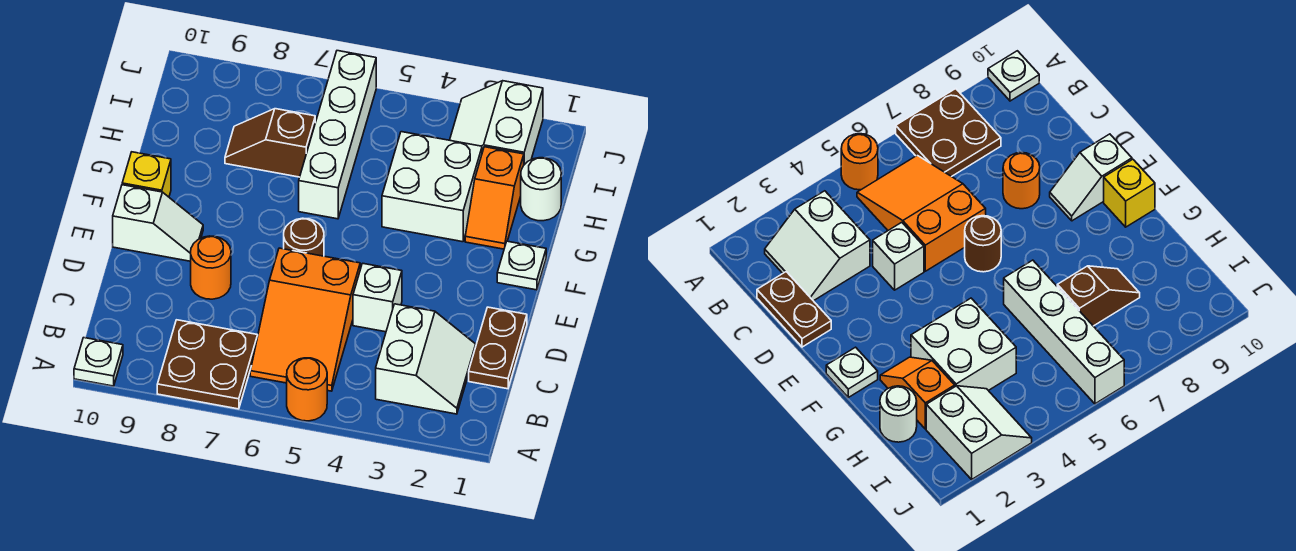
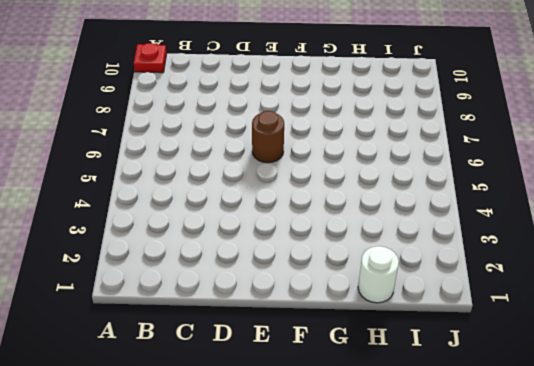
red plate A10 level 1 -> white plate A10 level 1
none -> orange round brick A5 level 1
none -> brown plate A7:B8 level 1
none -> white slope B2:C3 level 1 top 3

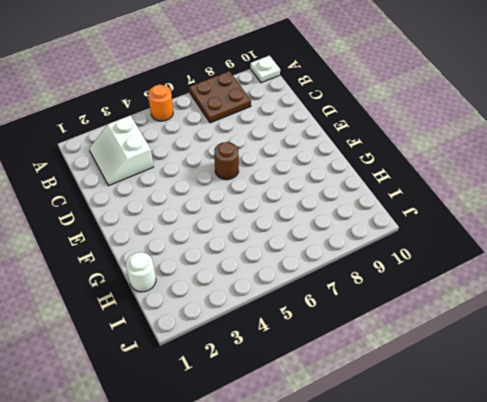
none -> orange slope B5:D6 level 1 top D
none -> brown plate C1:D1 level 1
none -> white brick D4 level 1

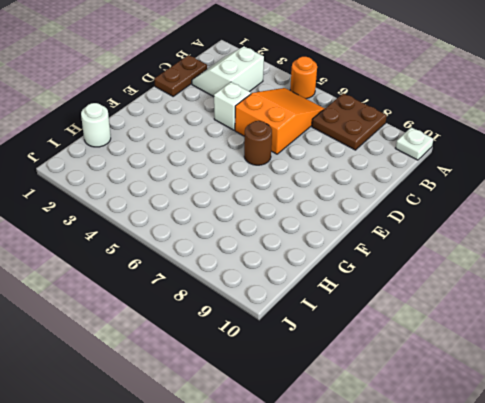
none -> orange round brick D8 level 1
none -> white slope E9:E10 level 1 top 10
none -> white plate F1 level 1

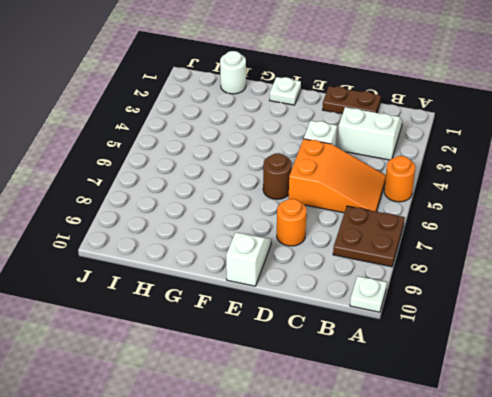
none -> yellow brick F10 level 1
none -> orange slope G2:H2 level 1 top H
none -> white brick G3:H4 level 1

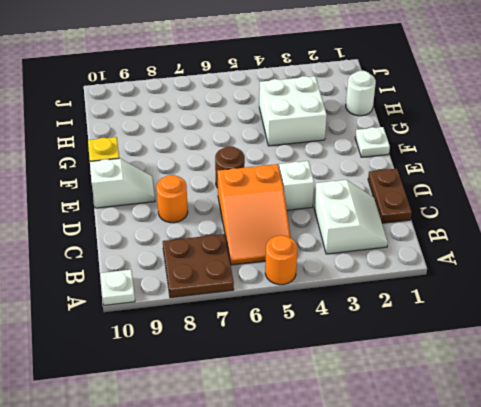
none -> orange slope G2:H2 level 1 top H
none -> white brick G6:J6 level 1
none -> brown slope H7:H8 level 1 top 7

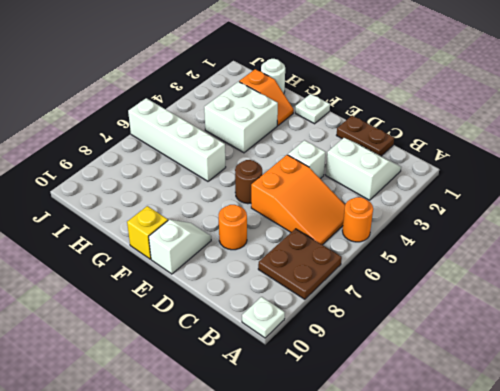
none -> brown slope H7:H8 level 1 top 7
none -> white slope I2:J3 level 1 top 2

